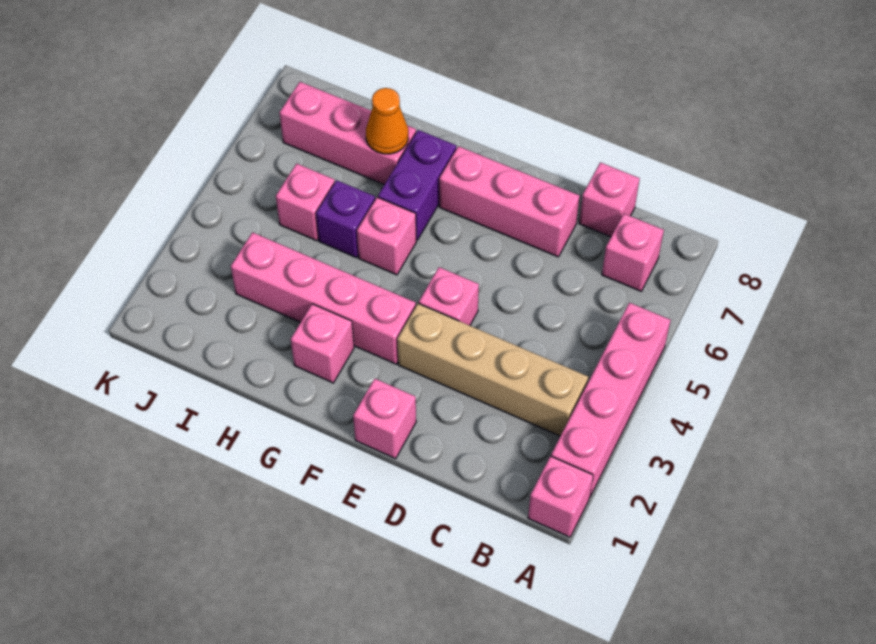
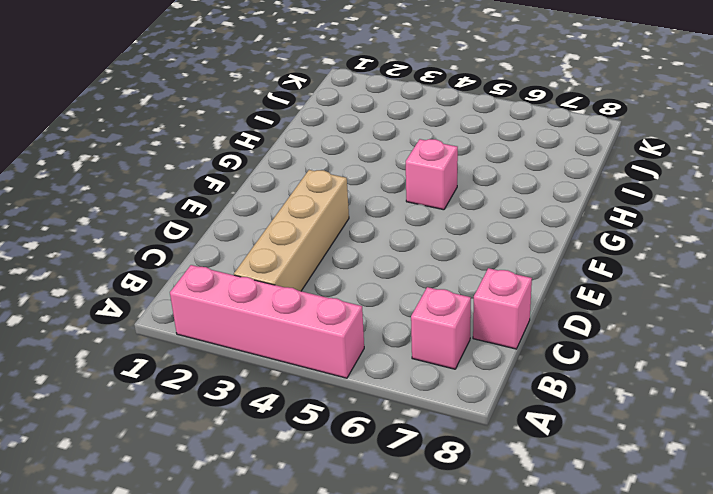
none -> pink brick A1 level 1
none -> pink brick D7:F7 level 1
none -> pink brick E1 level 1

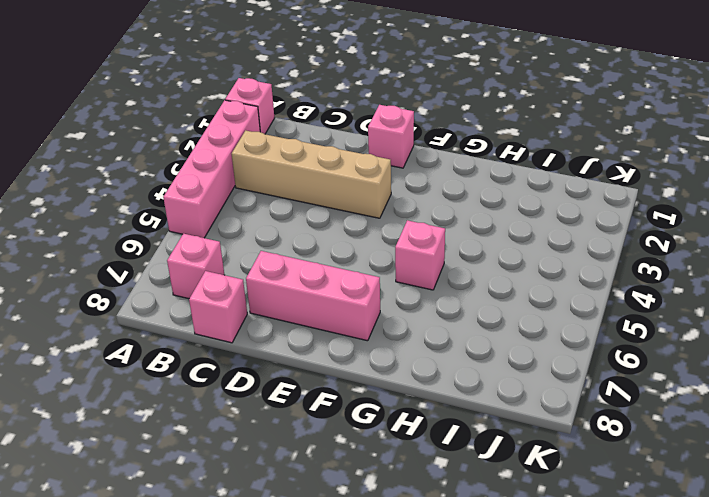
none -> pink brick E4 level 1
none -> pink brick F3:I3 level 1
none -> pink brick G2 level 1

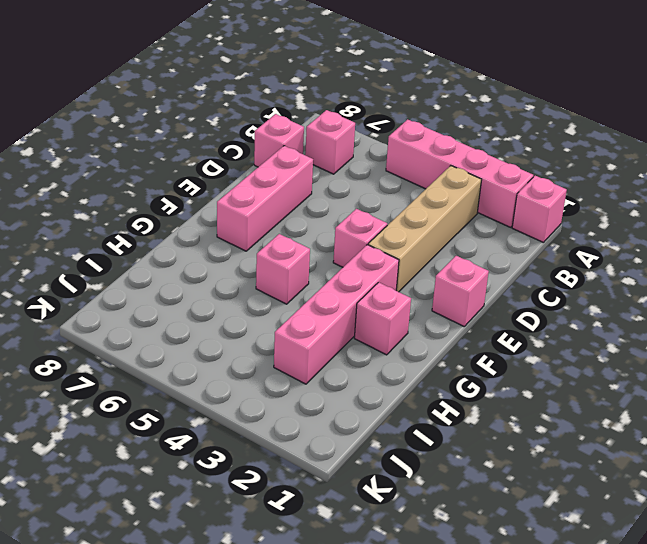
none -> purple brick G6:G7 level 1
none -> purple brick H5 level 1
none -> pink brick H7:J7 level 1

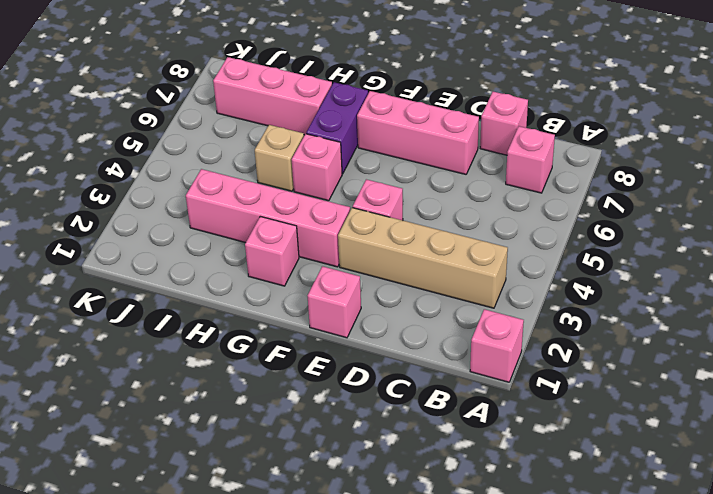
tan brick H5 level 1 -> purple brick H5 level 1
none -> pink brick A2:A5 level 1
none -> pink brick I5 level 1
none -> orange cone H7 level 2

